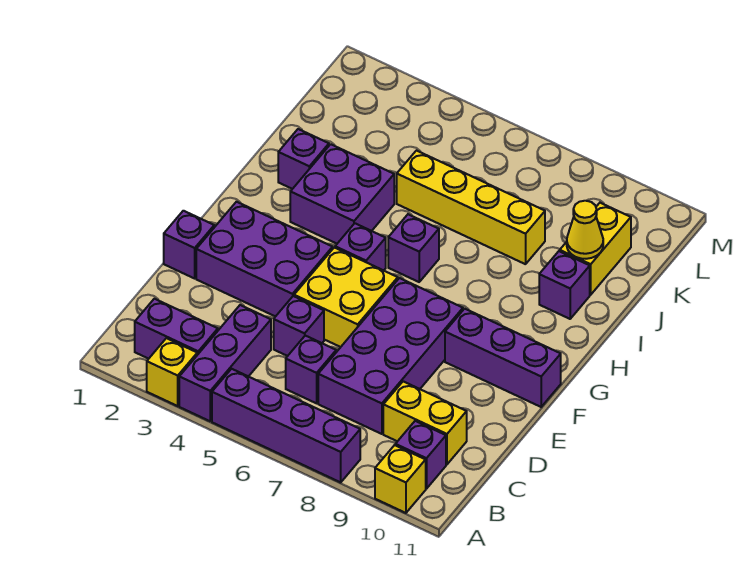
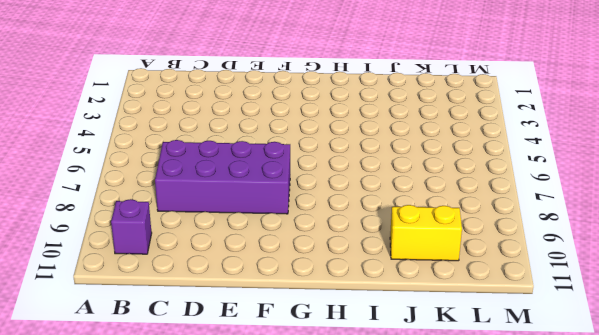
none -> yellow brick A3 level 1
none -> purple brick A4:C4 level 1
none -> purple brick A5:A8 level 1

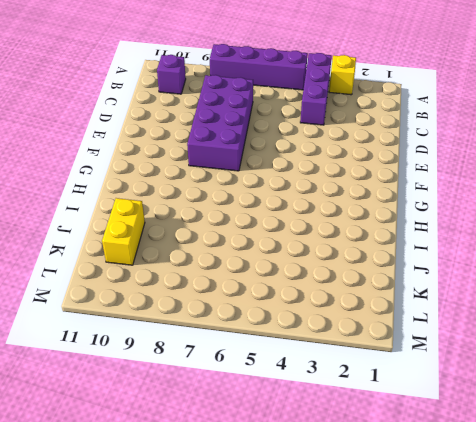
none -> yellow brick A10 level 1
none -> purple brick B2:B3 level 1
none -> purple brick C6 level 1

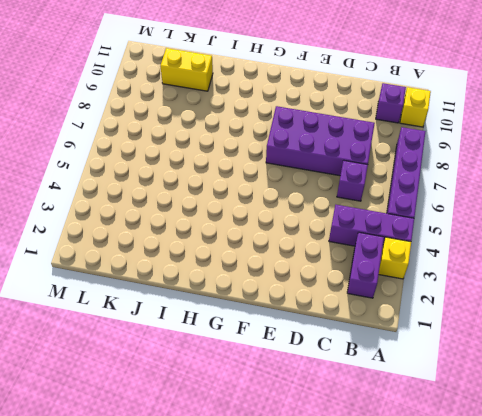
none -> yellow brick C9:C10 level 1
none -> purple brick D5 level 1
none -> purple brick E1 level 1

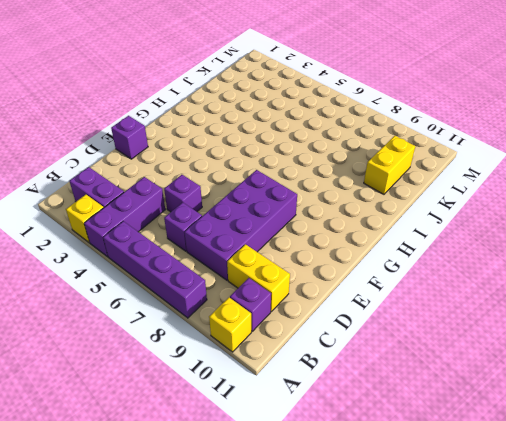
none -> purple brick E2:F4 level 1
none -> yellow brick E5:F6 level 1
none -> purple brick F9:F11 level 1

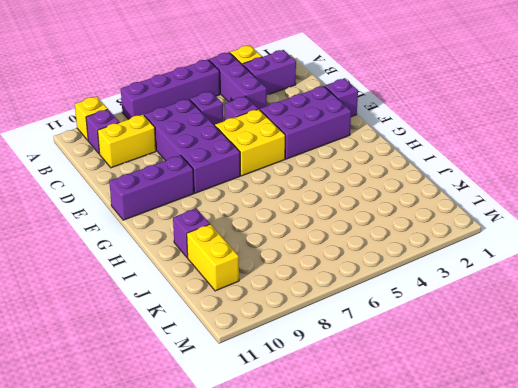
none -> purple brick G5 level 1
none -> purple brick H3:I4 level 1
none -> purple brick H6 level 1

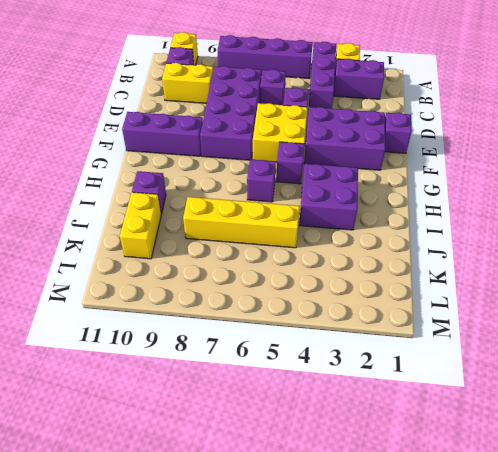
none -> purple brick I2 level 1
none -> yellow cone J10 level 2

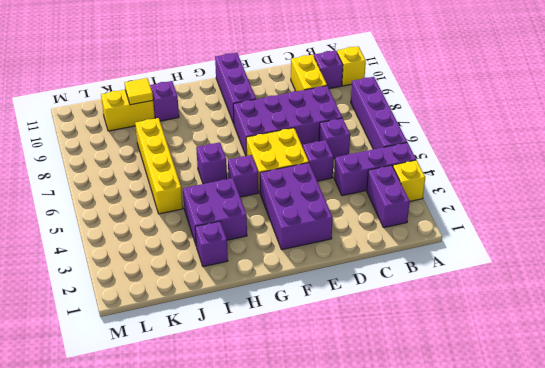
yellow tile J10 level 2 -> yellow cone J10 level 2
none -> purple brick E1 level 1

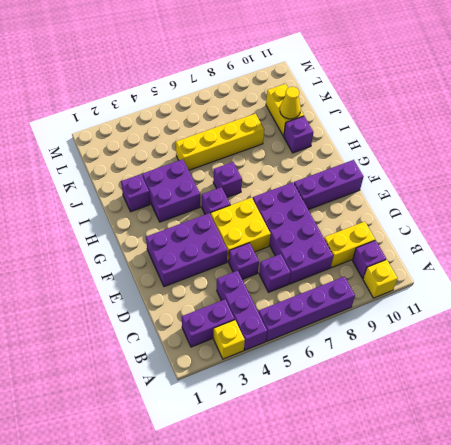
none -> purple brick E1 level 1

